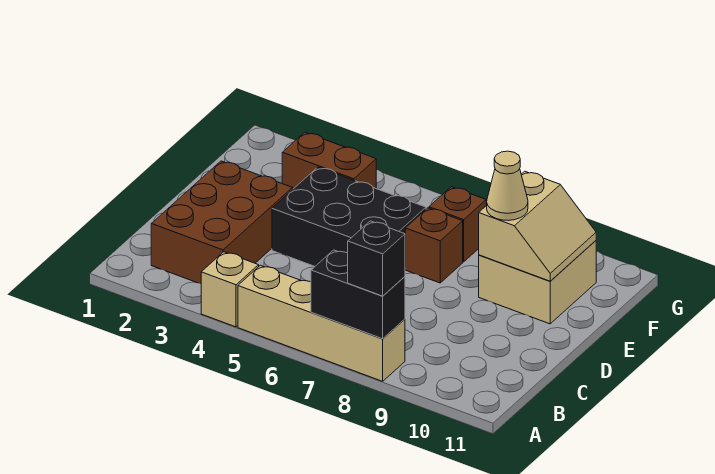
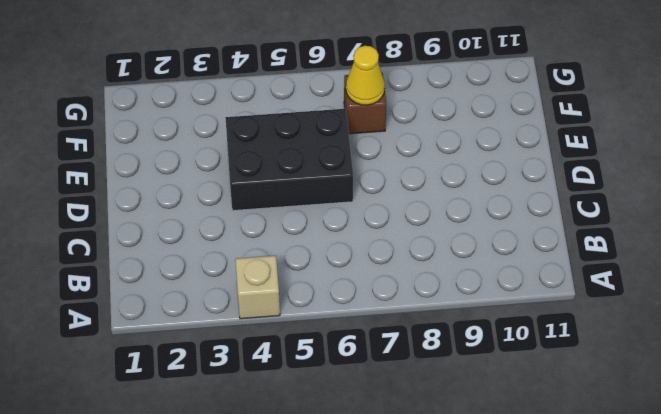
yellow cone F7 level 2 -> none
none -> tan brick A5:A8 level 1
none -> brown brick B2:D3 level 1
none -> brown brick E7 level 1

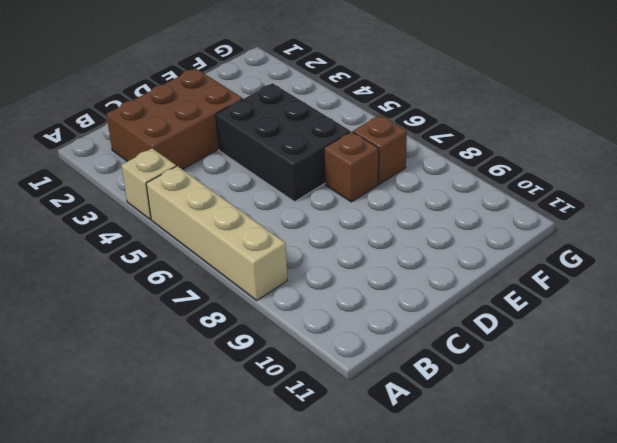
none -> tan brick E9:F10 level 1
none -> brown brick F3:F4 level 1
none -> black brick A7:A8 level 2

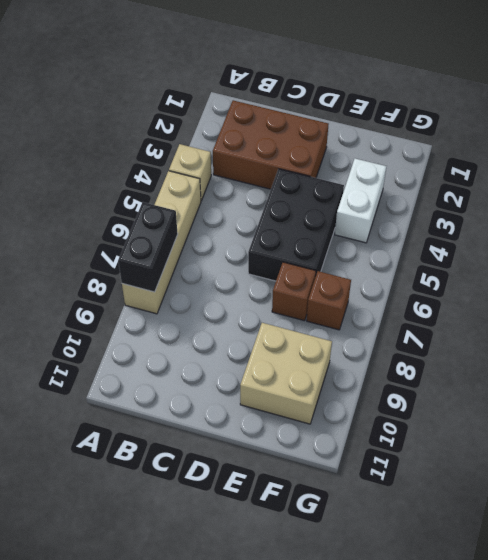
white brick F3:F4 level 1 -> brown brick F3:F4 level 1
none -> tan slope E9:F10 level 2 top 9
none -> black brick A8 level 3
none -> tan cone E9 level 3

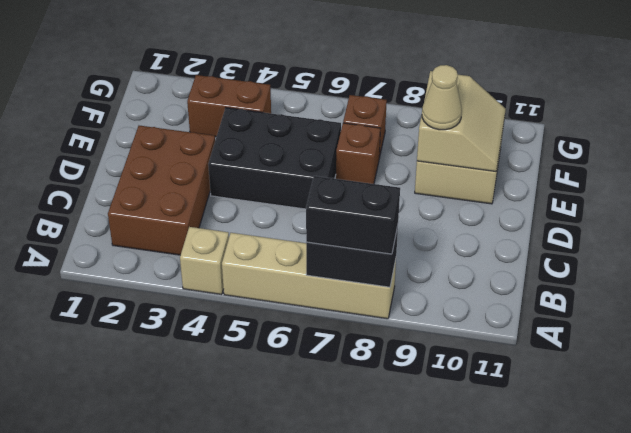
black brick A7:A8 level 3 -> black brick A8 level 3

